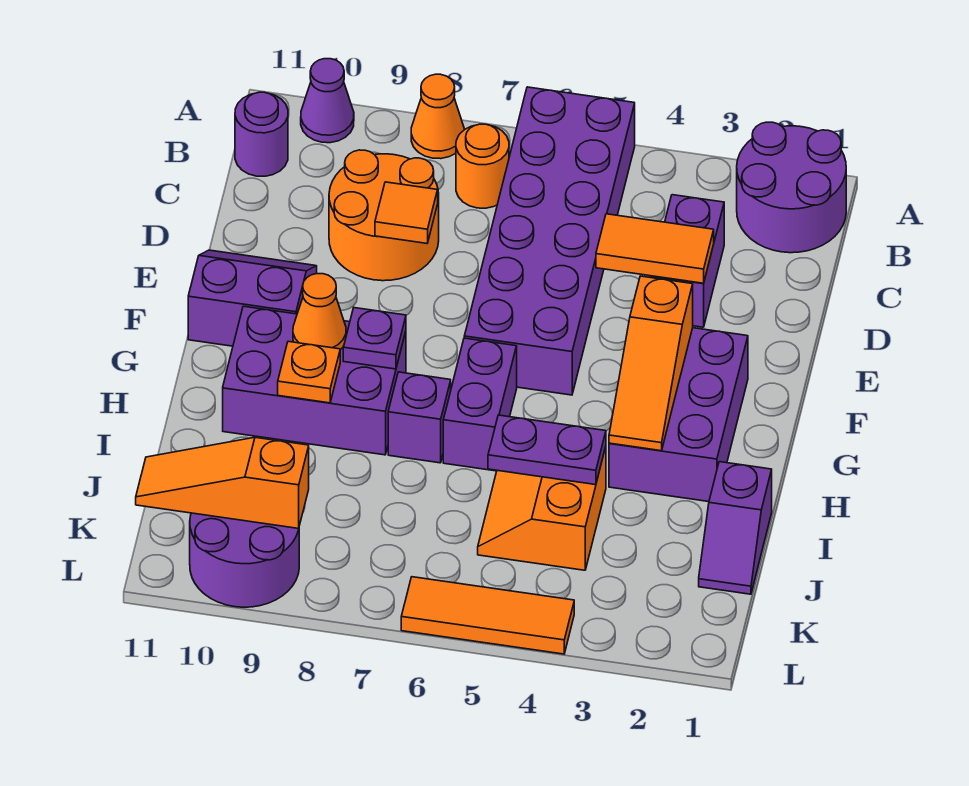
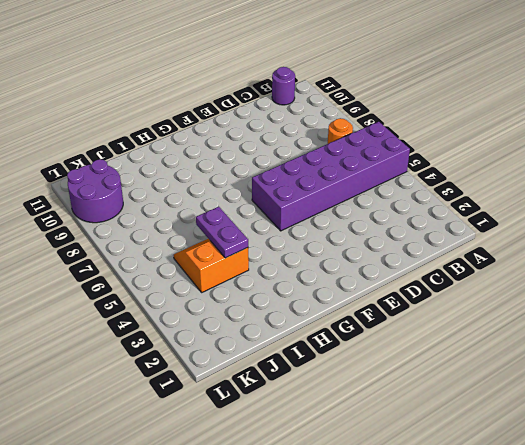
none -> purple round brick A1:B2 level 1
none -> orange cone A8 level 1
none -> purple cone A10 level 1

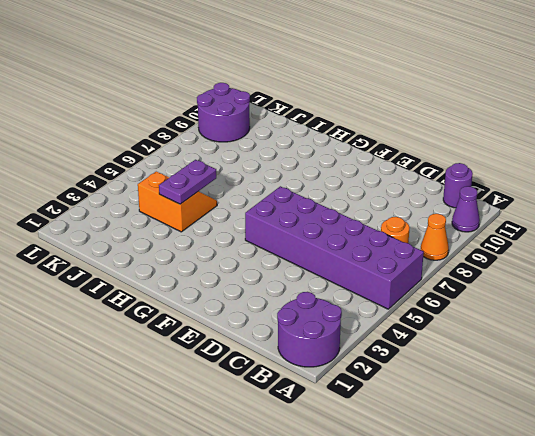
none -> purple brick C3:D3 level 1
none -> orange round brick C8:D9 level 1
none -> purple slope E10:F11 level 1 top F

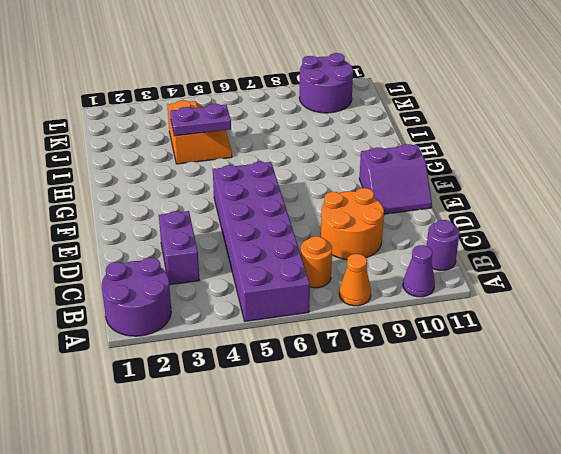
none -> purple brick F2:H3 level 1
none -> purple brick G6:H6 level 1
none -> purple brick G8:H10 level 1

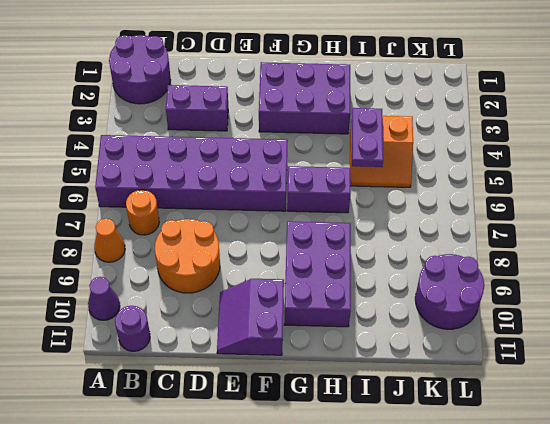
none -> purple brick H7 level 1
none -> purple slope I1:J1 level 1 top I
none -> orange tile L4:L6 level 1

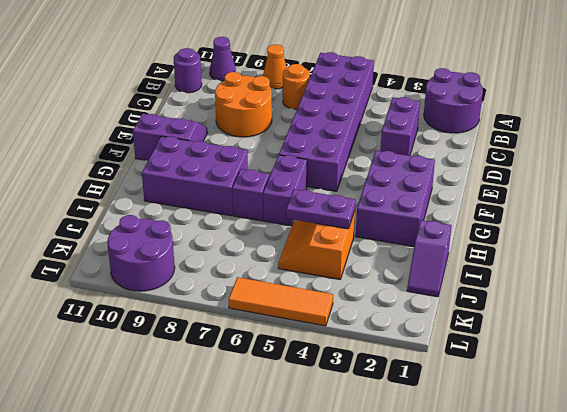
none -> orange tile D3:D4 level 2
none -> orange tile D8 level 2
none -> orange slope F3:H3 level 2 top F

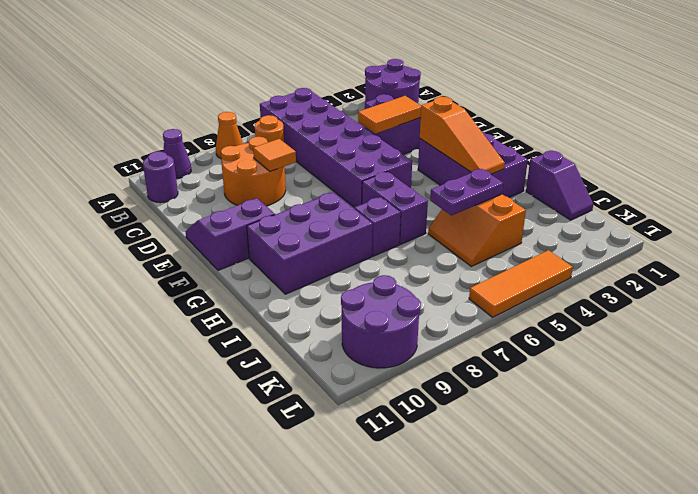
none -> purple plate G8 level 2
none -> orange cone G9 level 2
none -> orange plate H9 level 2

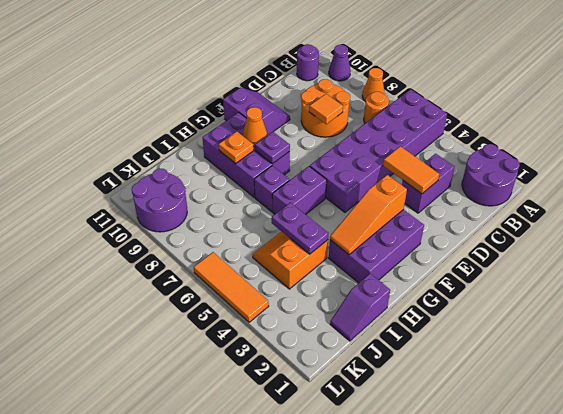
none -> orange slope K9:K11 level 2 top 9

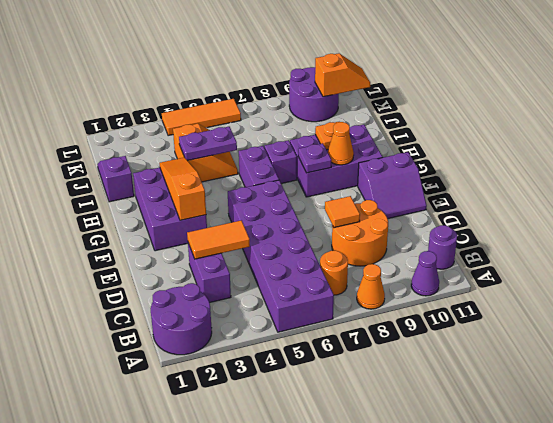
orange slope K10:K11 level 2 top 10 -> orange slope K9:K11 level 2 top 9

